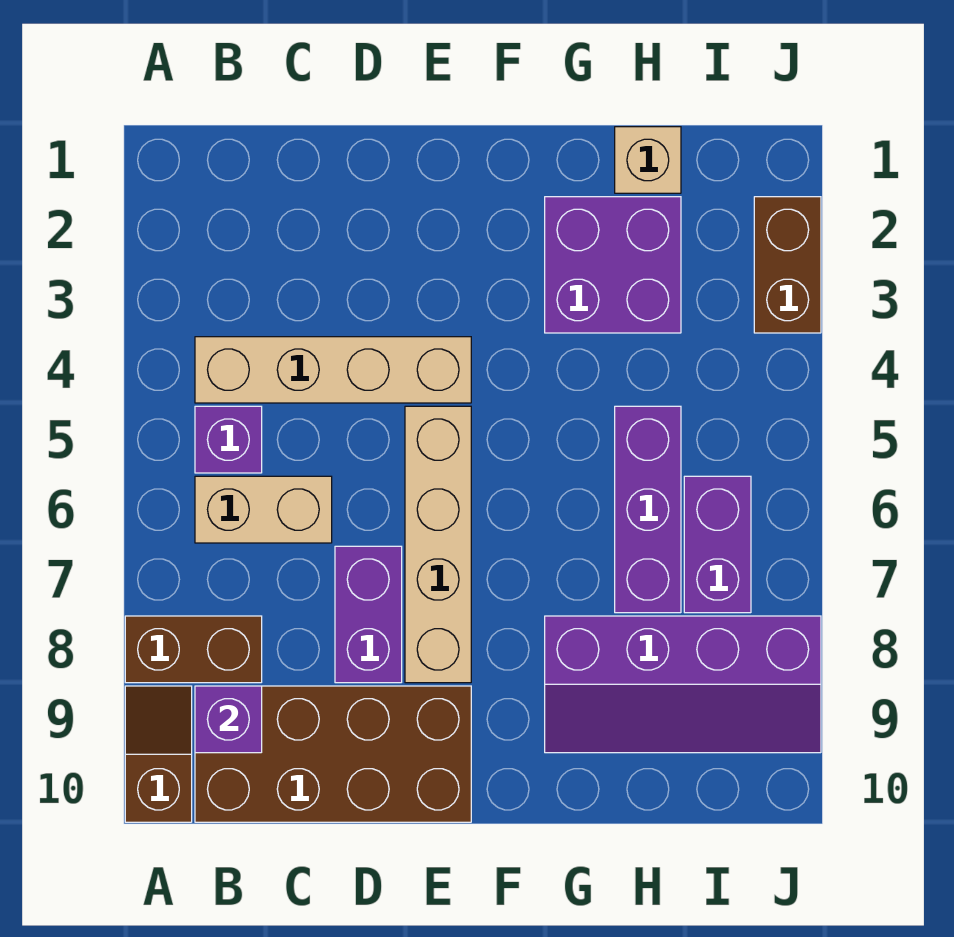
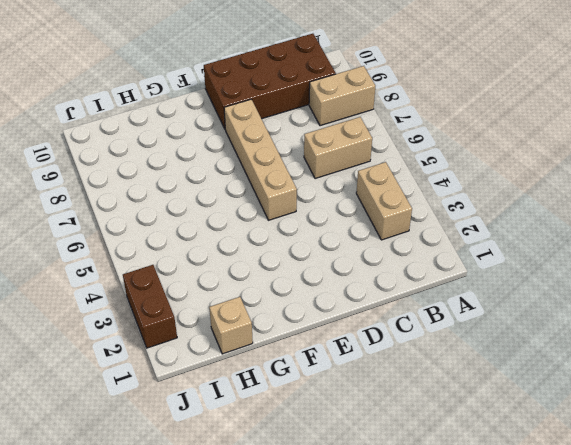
tan brick A8:B8 level 1 -> brown brick A8:B8 level 1
tan brick B3:B4 level 1 -> tan brick B4:E4 level 1
none -> brown slope A9:A10 level 1 top 10
none -> purple brick B5 level 1
none -> purple brick D7:D8 level 1

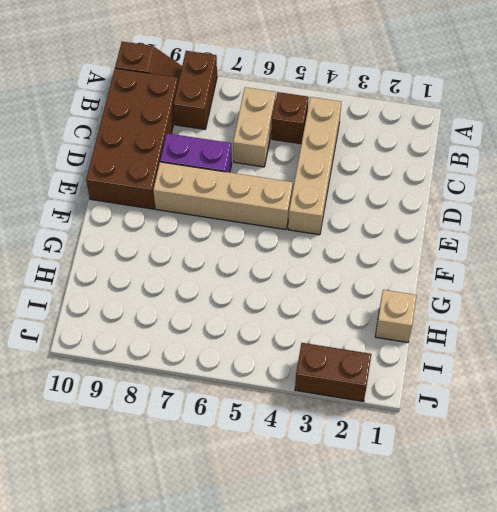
brown brick B5 level 1 -> purple brick B5 level 1
none -> purple brick G2:H3 level 1
none -> purple slope G8:J9 level 1 top 8
none -> purple brick H5:H7 level 1

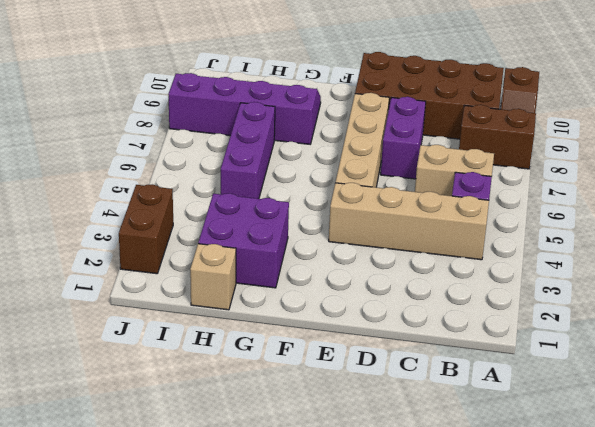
none -> purple brick I6:I7 level 1
none -> purple brick B9 level 2

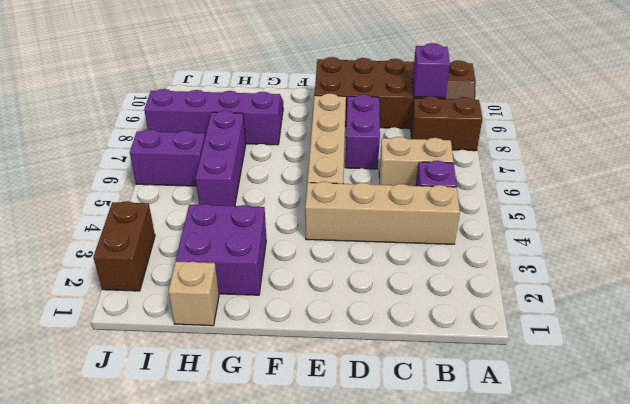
purple brick I6:J6 level 1 -> purple brick I6:I7 level 1

